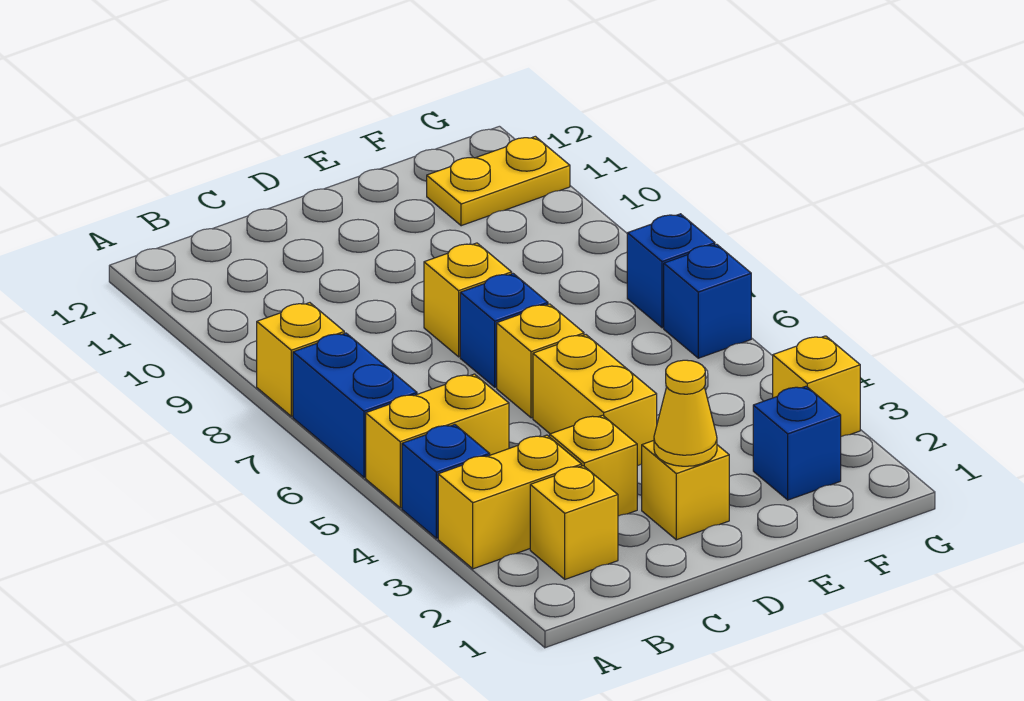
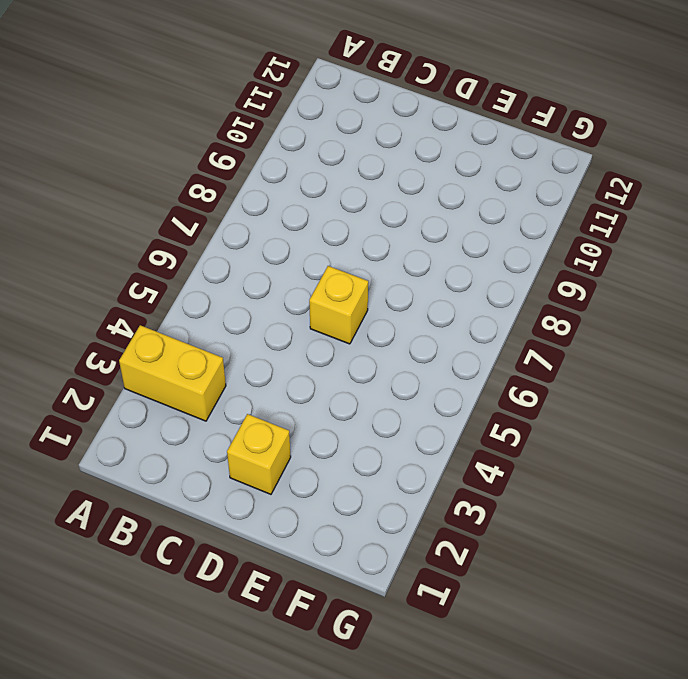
none -> blue brick A4 level 1
none -> yellow brick A5:B5 level 1
none -> blue brick A6:A7 level 1

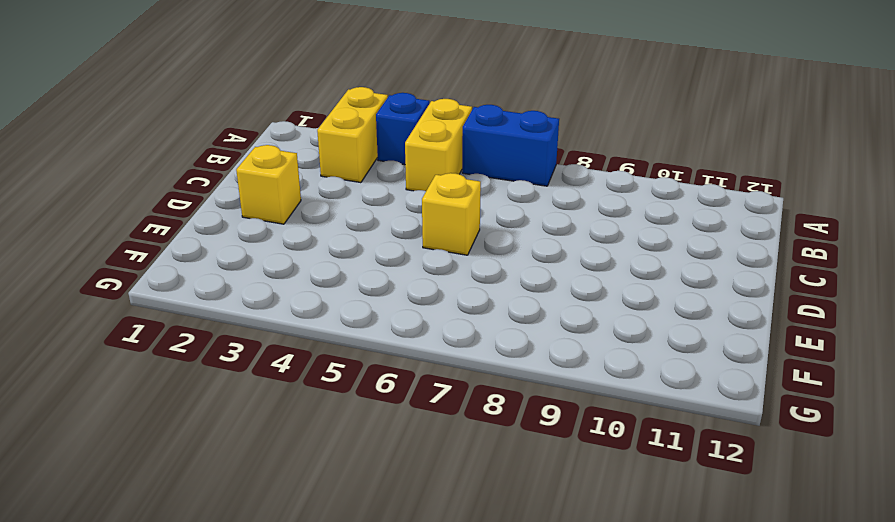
none -> yellow brick A8 level 1
none -> yellow brick B2 level 1
none -> yellow brick C3 level 1

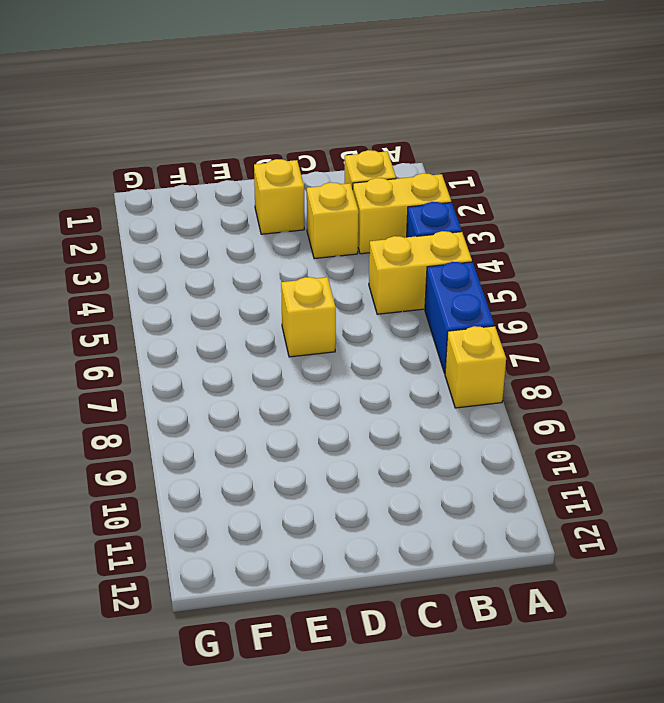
none -> yellow brick D4:D5 level 1
none -> blue brick D7 level 1
none -> yellow brick D8 level 1

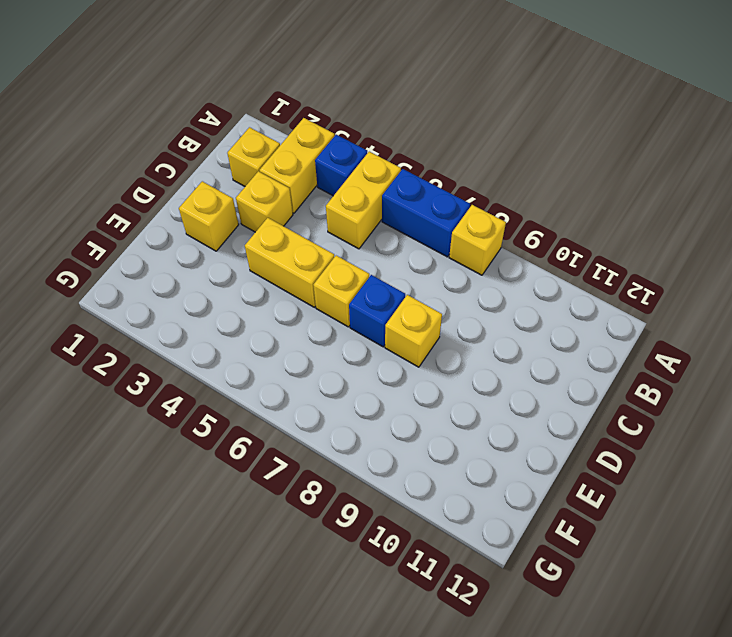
none -> blue brick F2 level 1
none -> yellow plate F11:G11 level 1
none -> yellow brick G3 level 1

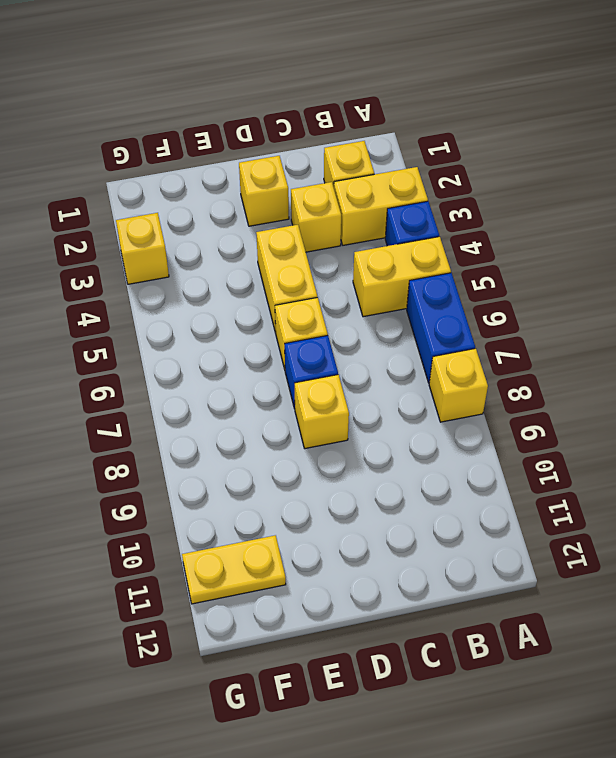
none -> blue brick F2 level 1
none -> blue brick G6 level 1
none -> blue brick G7 level 1

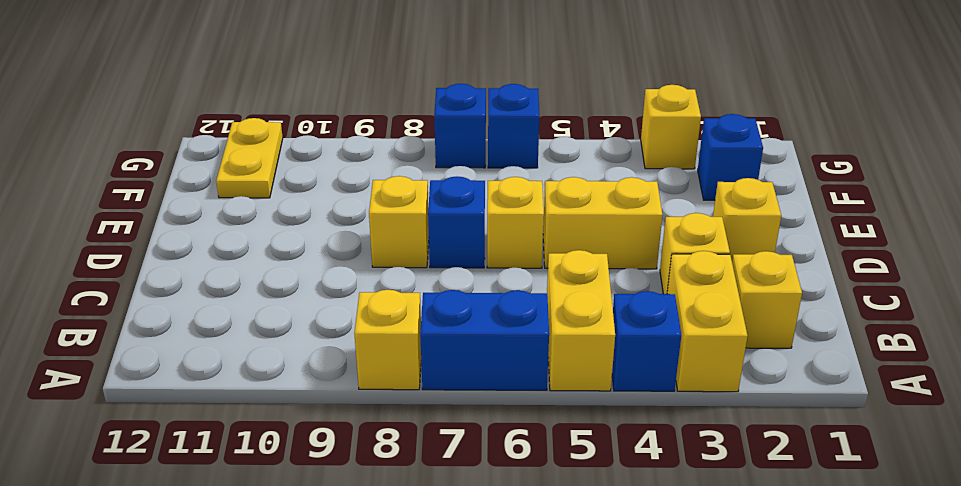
none -> yellow cone D2 level 2

